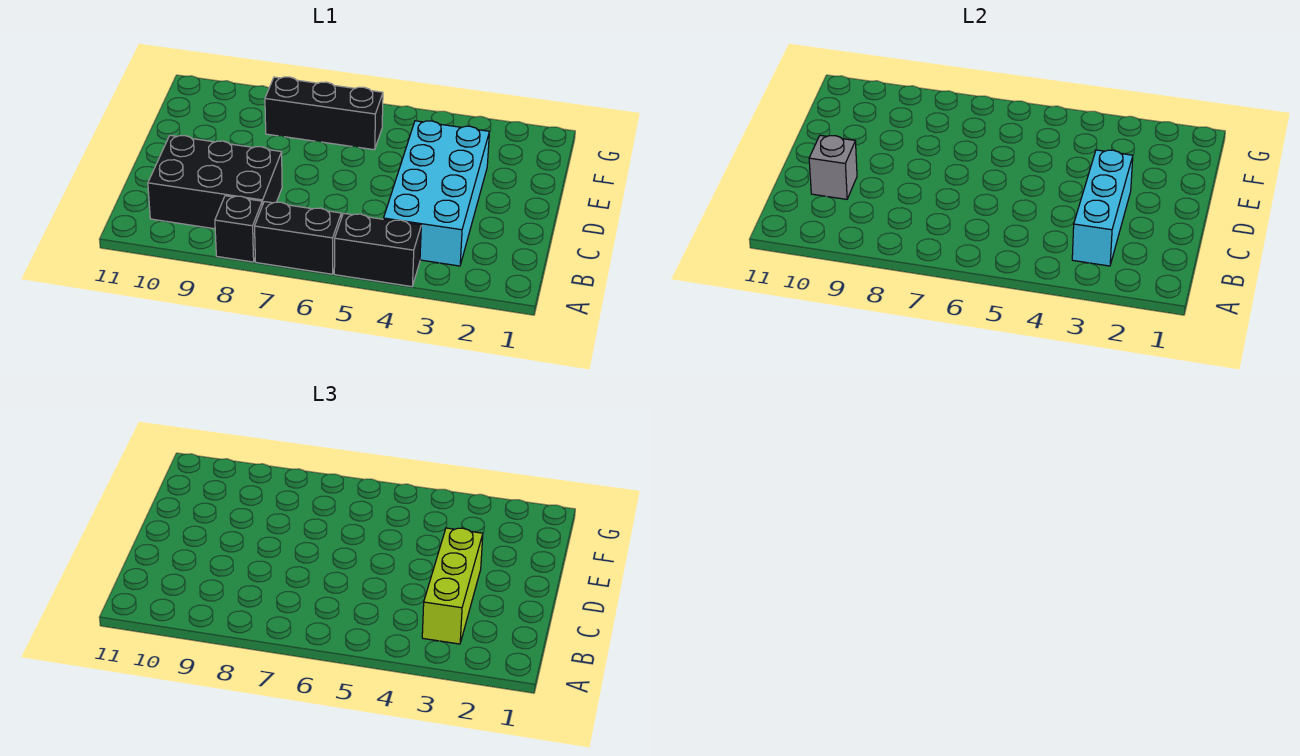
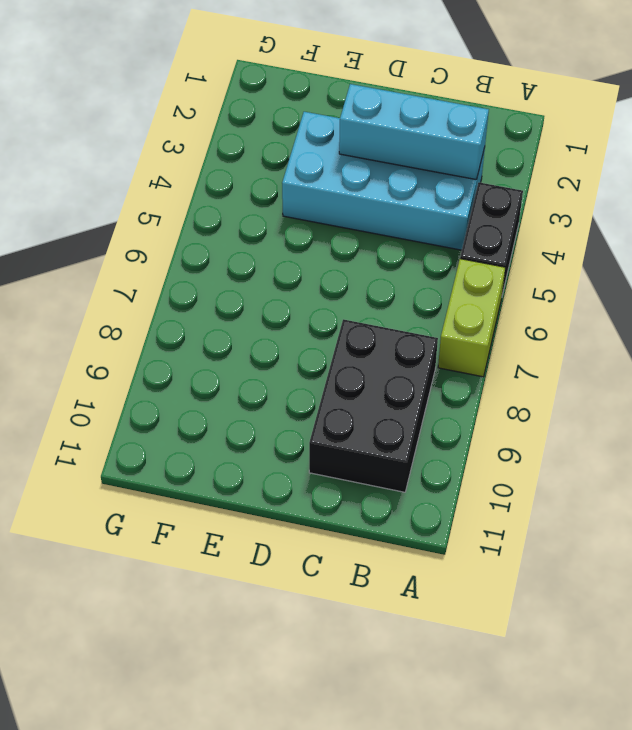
lime brick A6:A7 level 1 -> black brick A6:A7 level 1
none -> black brick A8 level 1
none -> black brick F6:F8 level 1

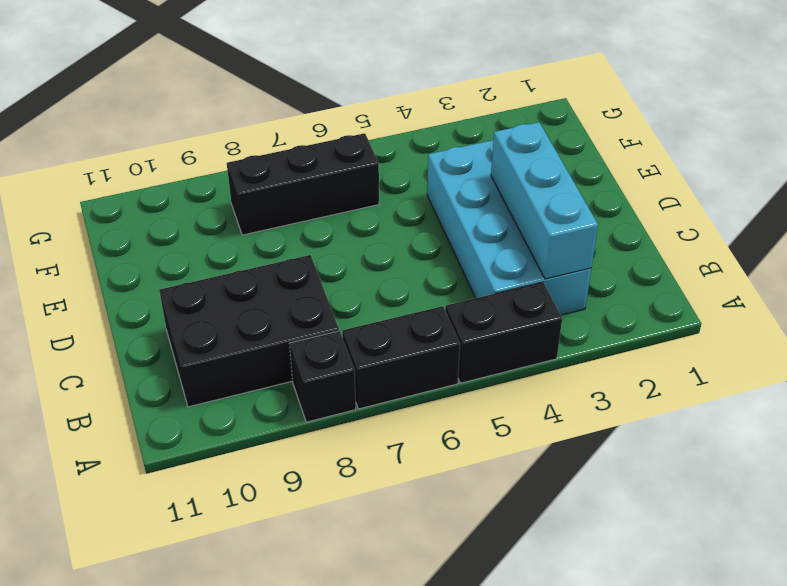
none -> grey brick C10 level 2
none -> lime brick B3:D3 level 3

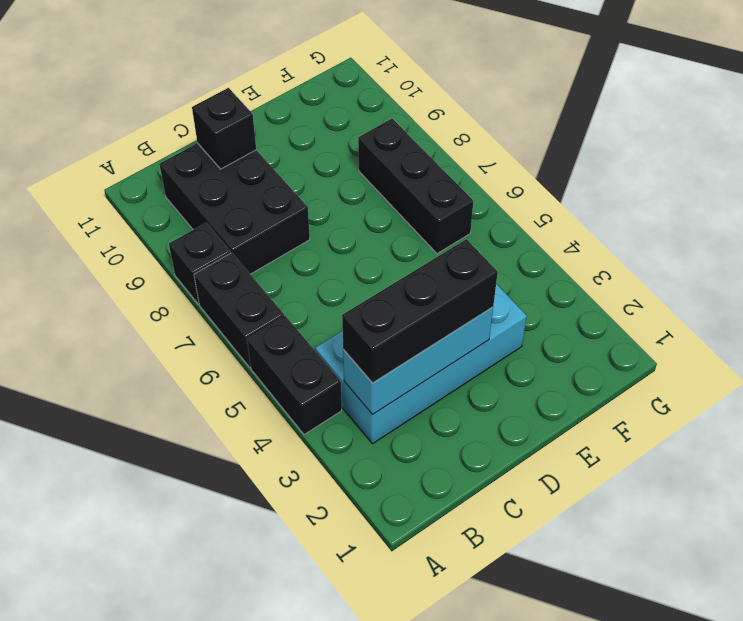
black brick B3:D3 level 3 -> lime brick B3:D3 level 3
black brick C10 level 2 -> grey brick C10 level 2

